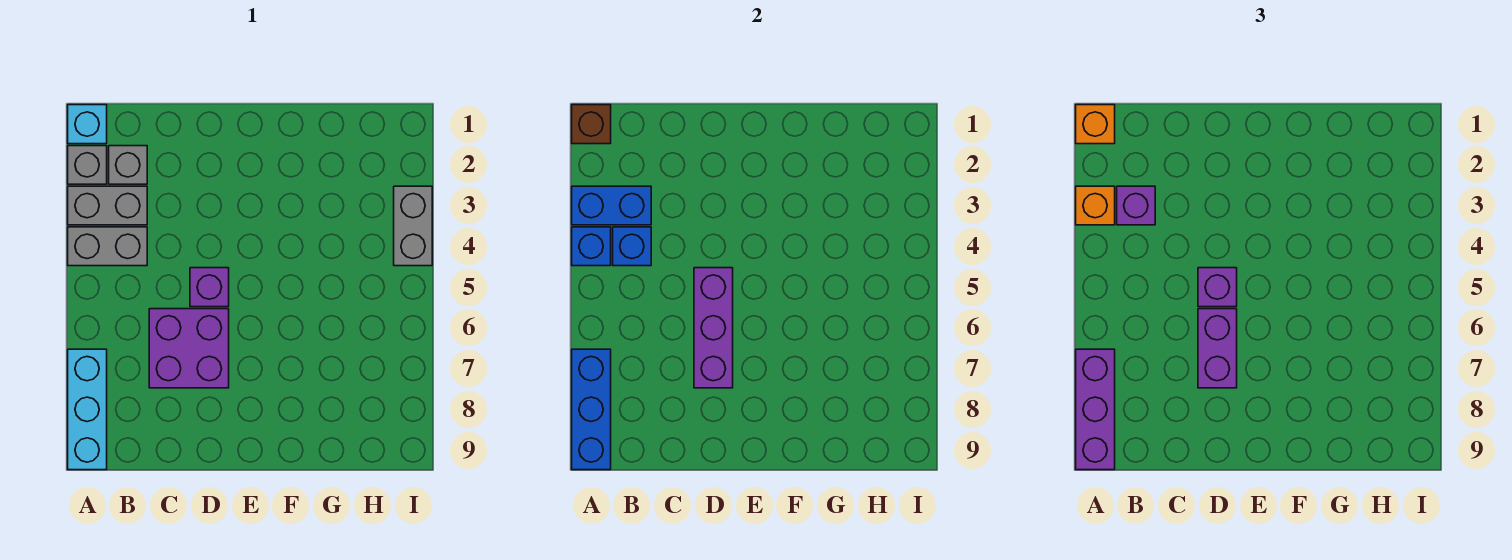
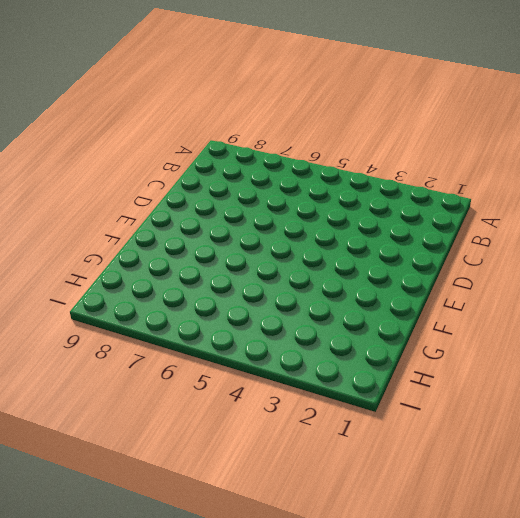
none -> cyan brick A1 level 1
none -> grey brick A2 level 1
none -> grey brick A3:B3 level 1

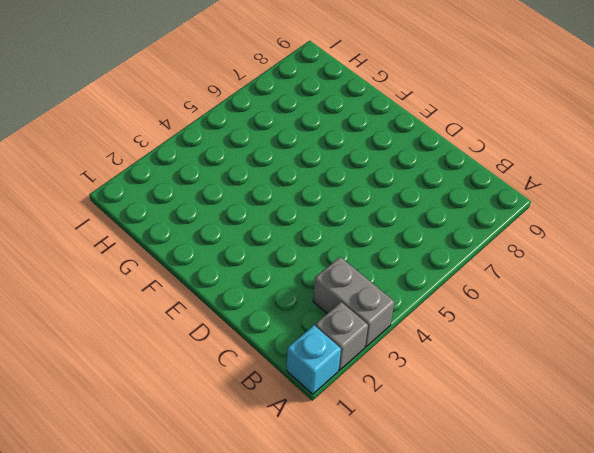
none -> grey brick A4:B4 level 1
none -> cyan brick A7:A9 level 1
none -> grey brick B2 level 1

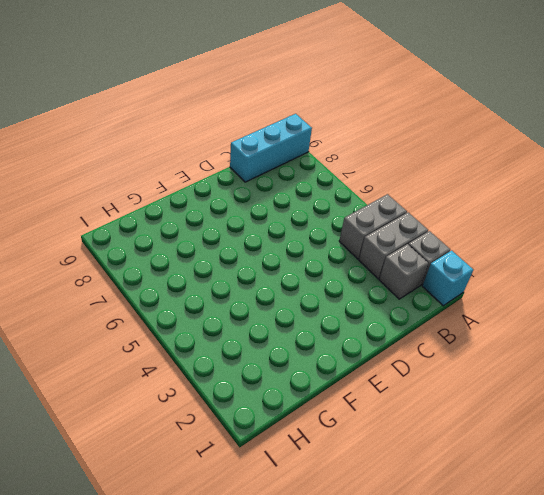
cyan brick A9:C9 level 1 -> cyan brick A7:A9 level 1
none -> purple brick C6:D7 level 1
none -> purple brick D5 level 1
none -> grey brick I3:I4 level 1

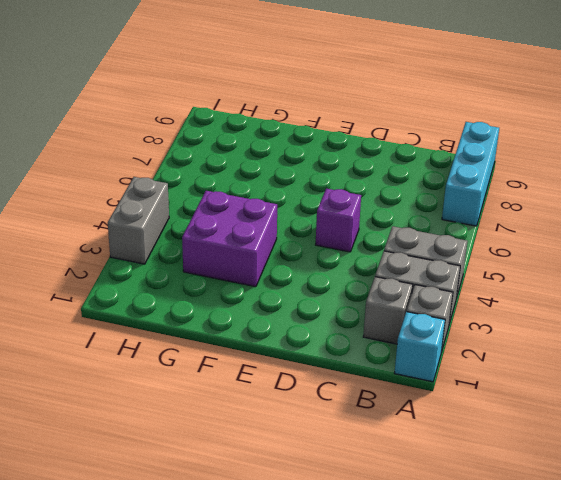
purple brick F3:G4 level 1 -> purple brick C6:D7 level 1
none -> brown brick A1 level 2
none -> blue brick A3:B3 level 2
none -> blue brick A4 level 2

